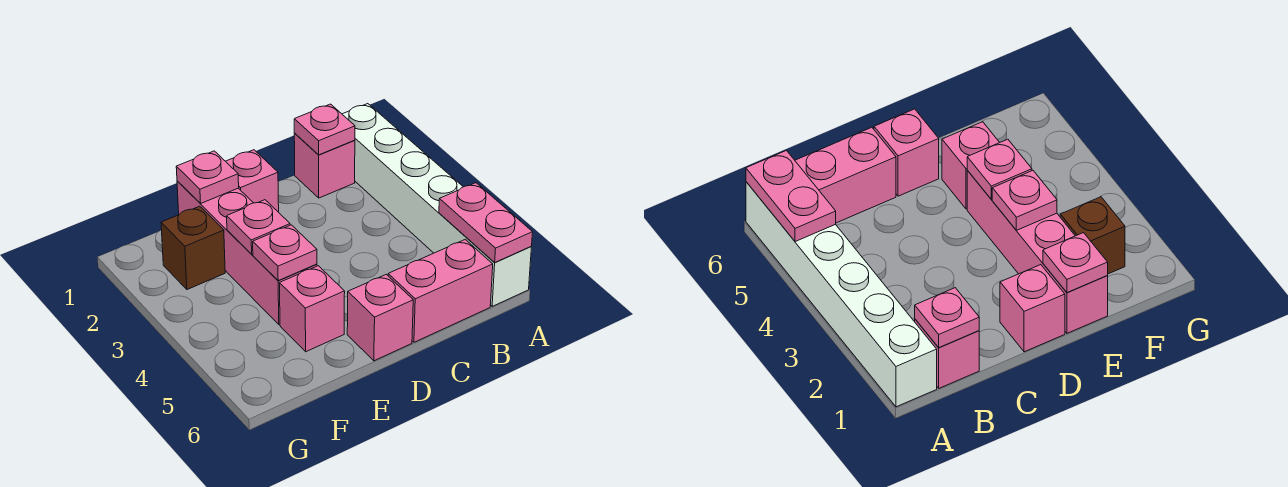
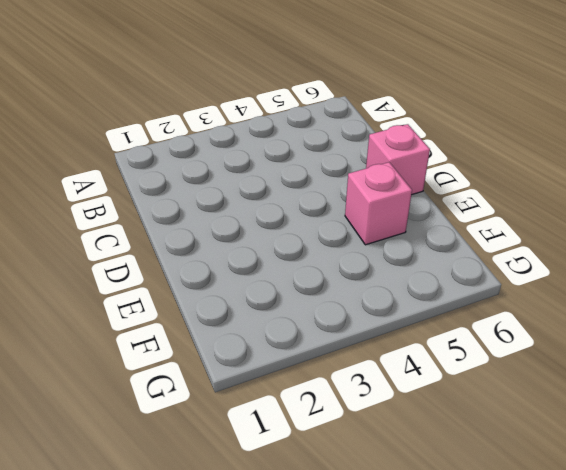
none -> white brick A1:A6 level 1
none -> pink brick B1 level 1
none -> pink brick B6:C6 level 1

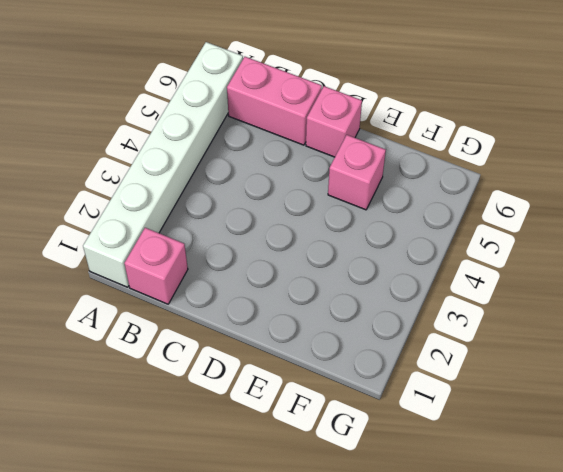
none -> pink brick D1 level 1
none -> pink brick E1:E4 level 1
none -> brown brick F2 level 1

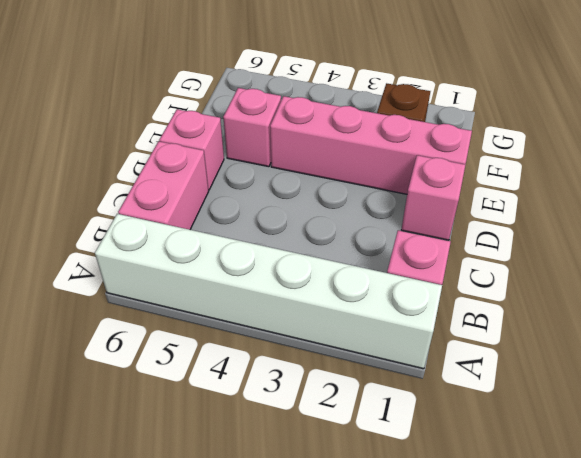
none -> pink plate A5:A6 level 2
none -> pink plate B1 level 2
none -> pink plate E1 level 2

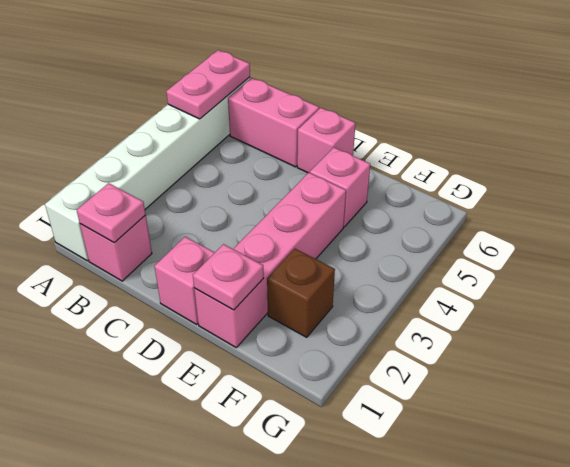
none -> pink plate E3 level 2
none -> pink plate E4 level 2

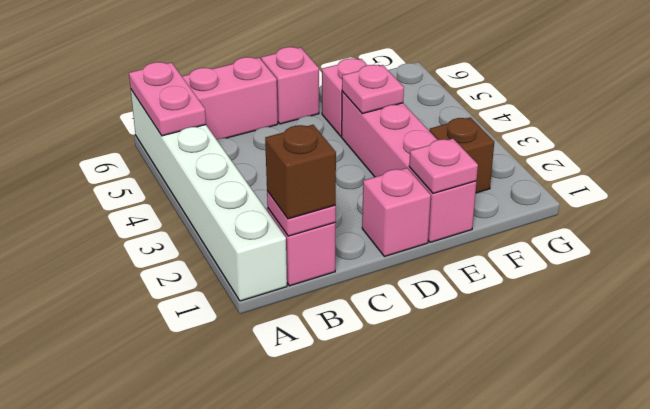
brown brick B1 level 3 -> none
none -> pink plate E3 level 2

